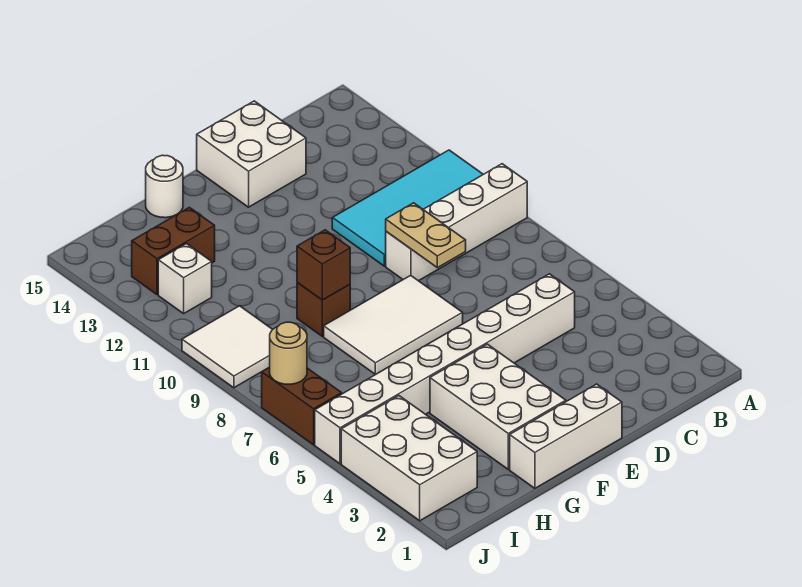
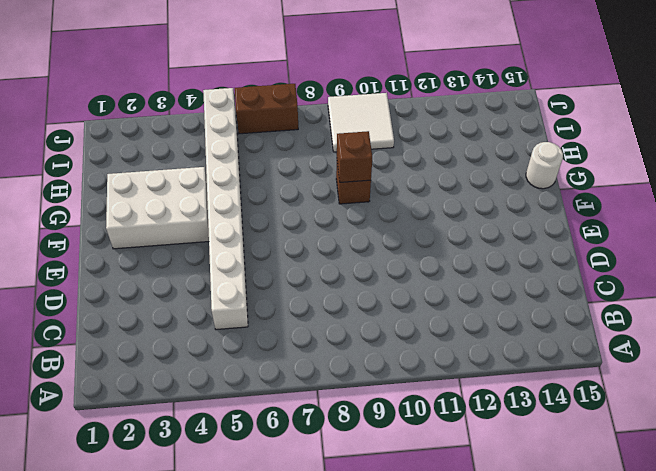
none -> white brick A9:D9 level 1
none -> cyan tile A10:D11 level 1
none -> white brick D14:E15 level 1

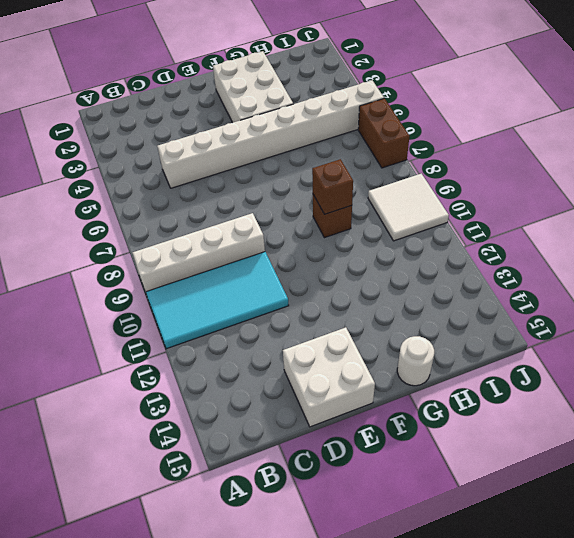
none -> white brick E1:G1 level 1
none -> white tile E7:G8 level 1
none -> brown brick H13:I13 level 1

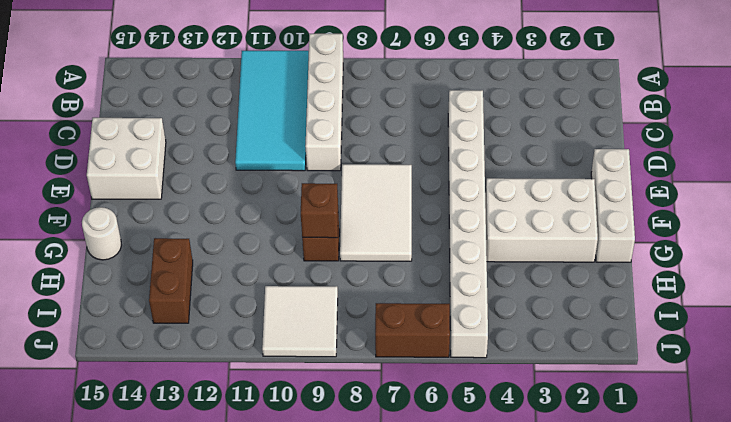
none -> white brick I2:J4 level 1
none -> white brick I12 level 1
none -> tan plate D8:D9 level 2

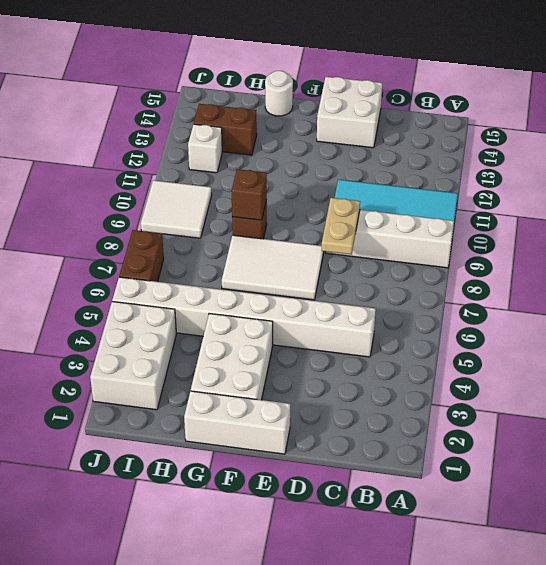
none -> tan round brick J7 level 2

